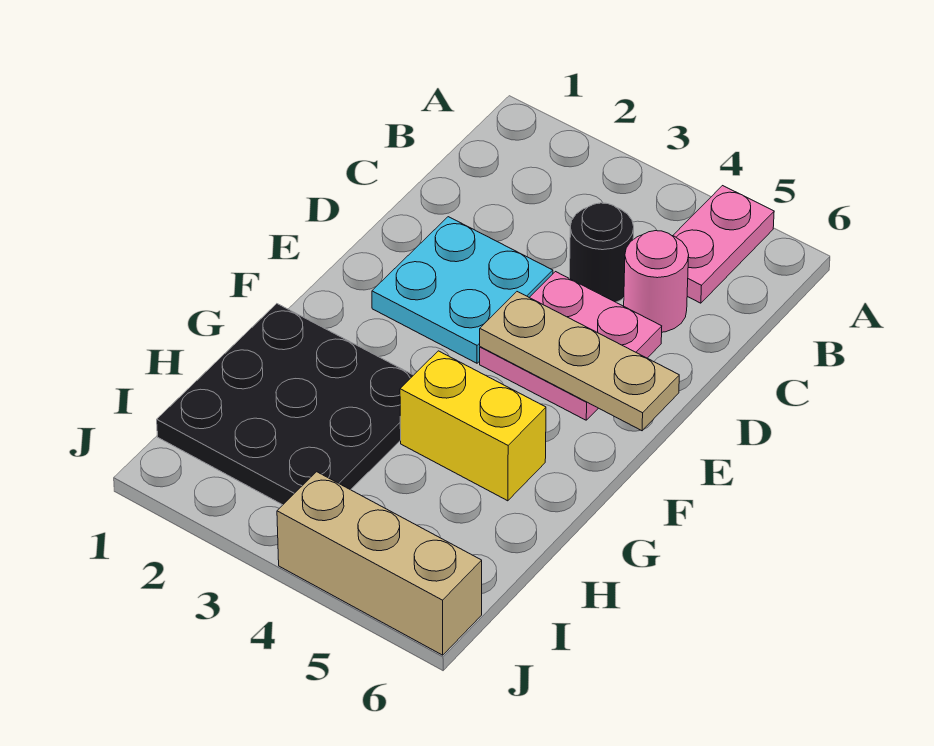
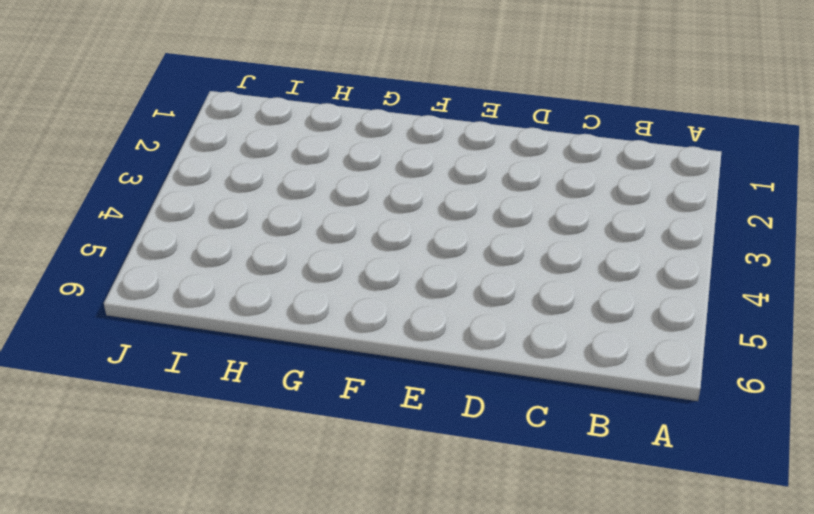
none -> pink plate A5:B5 level 1
none -> black round brick C4 level 1

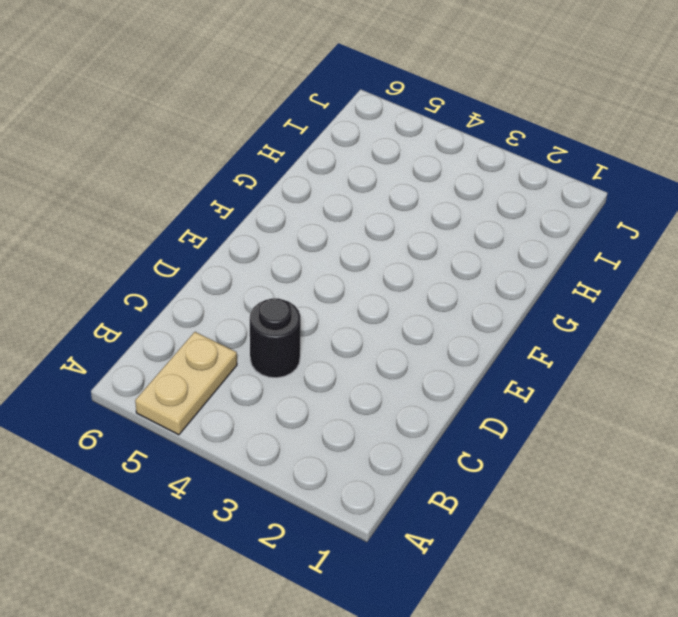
tan plate A5:B5 level 1 -> pink plate A5:B5 level 1
none -> pink round brick C5 level 1
none -> cyan plate D2:E3 level 1

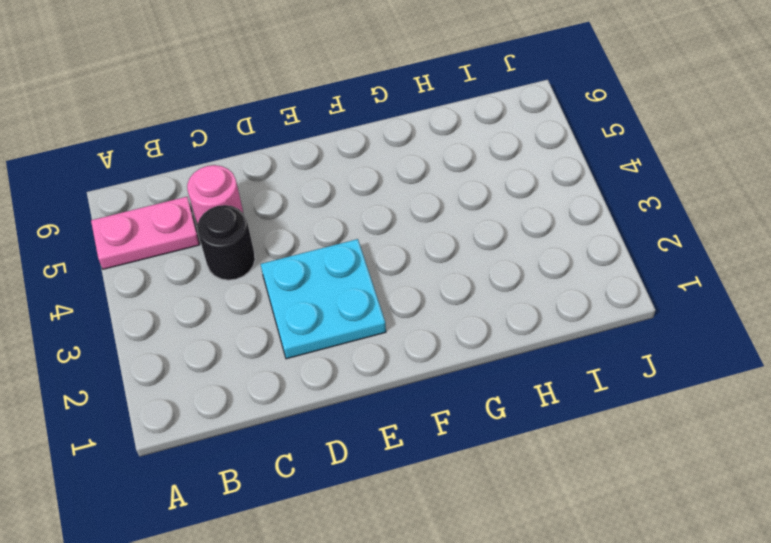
none -> pink plate D4:E5 level 1
none -> black plate G1:I3 level 1

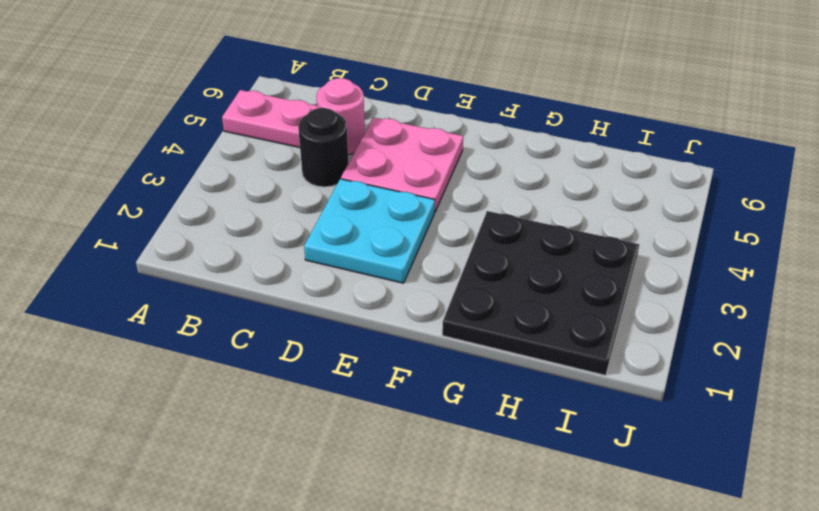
none -> yellow brick G4:G5 level 1
none -> tan brick J4:J6 level 1

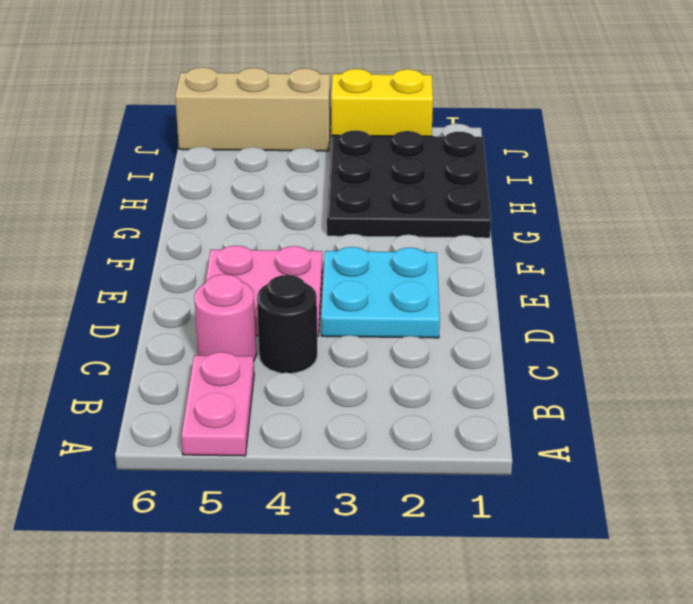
yellow brick J2:J3 level 1 -> yellow brick G4:G5 level 1
none -> tan plate E4:E6 level 2

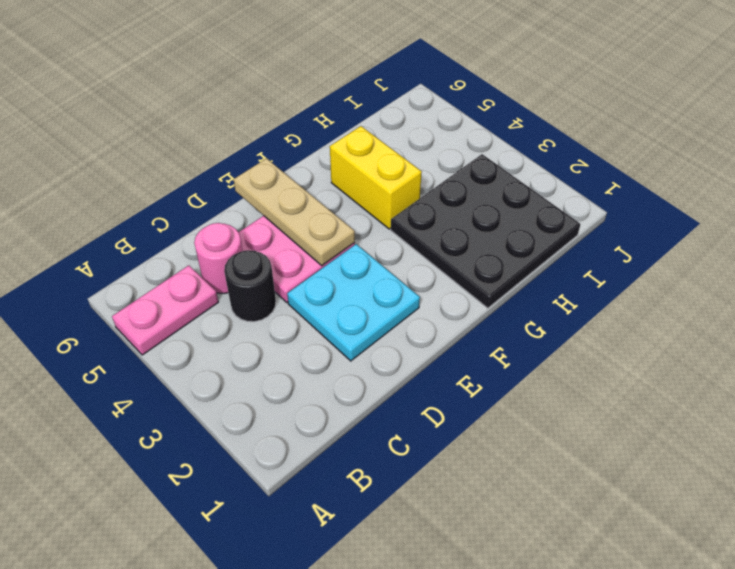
none -> tan brick J4:J6 level 1

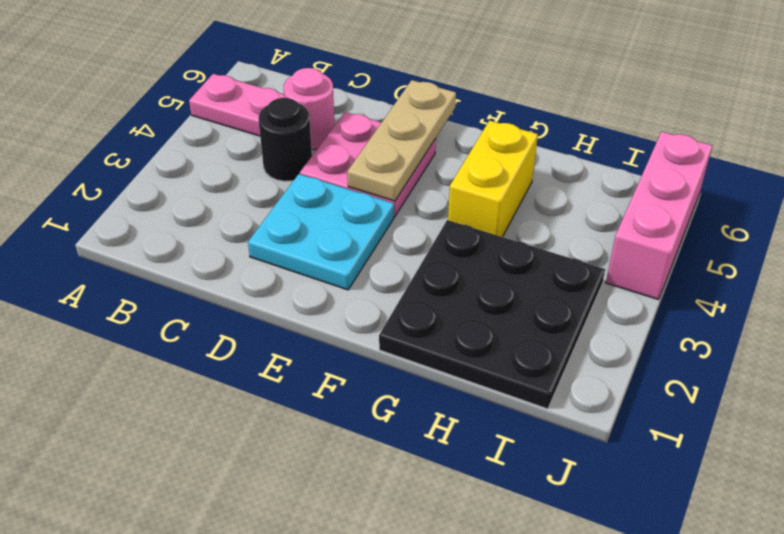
pink brick J4:J6 level 1 -> tan brick J4:J6 level 1

